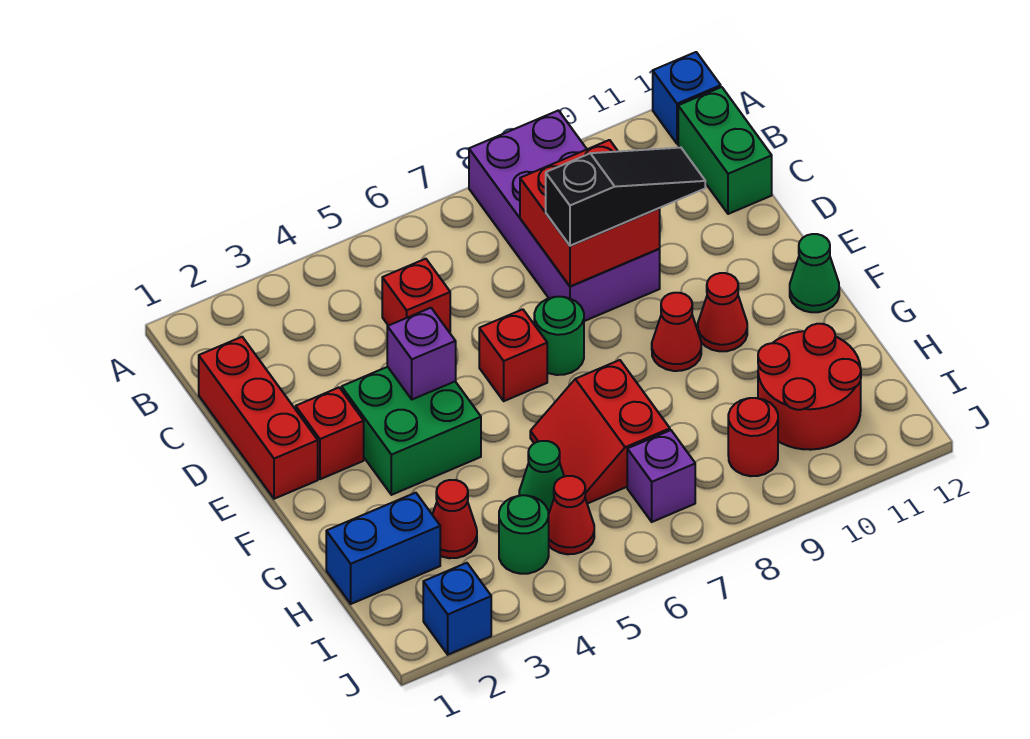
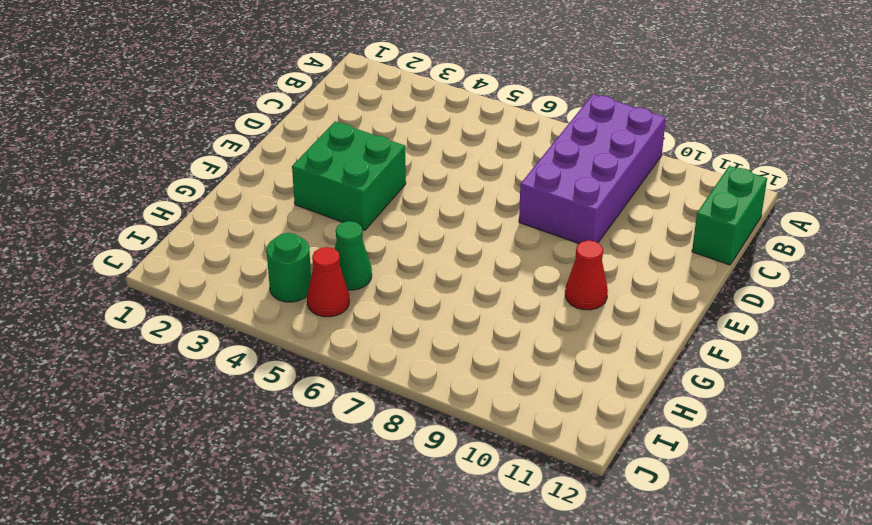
none -> blue brick A12 level 1
none -> red brick C1:E1 level 1
none -> red brick C5 level 1

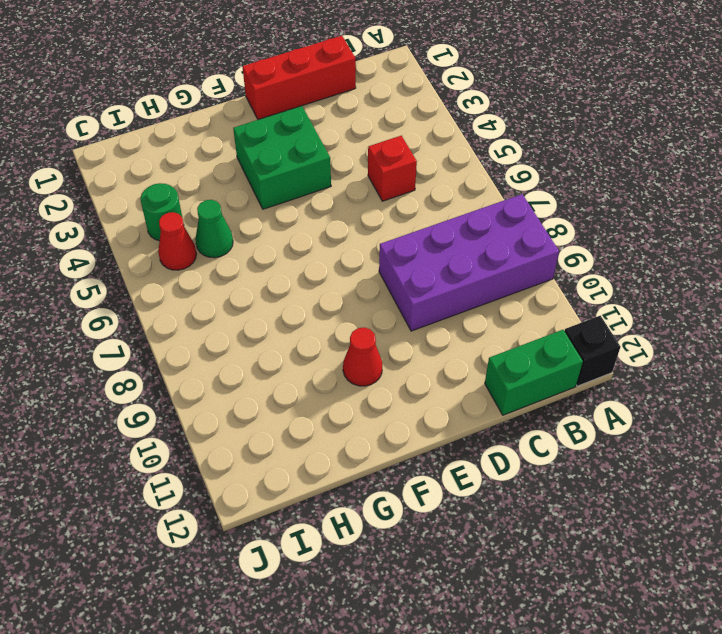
black brick A12 level 1 -> blue brick A12 level 1
none -> red brick E2 level 1
none -> red brick E6 level 1
none -> green round brick E7 level 1

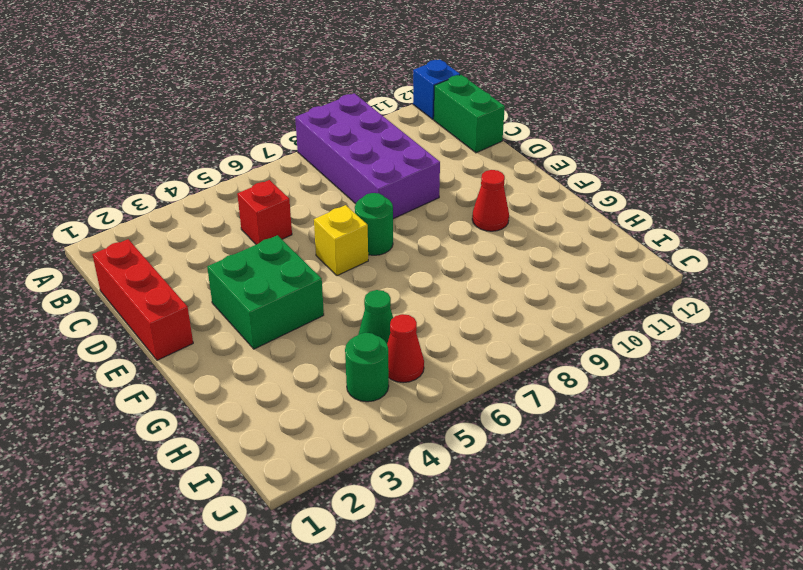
yellow brick E6 level 1 -> red brick E6 level 1
none -> red brick E2 level 1
none -> red cone F9 level 1
none -> green cone F12 level 1

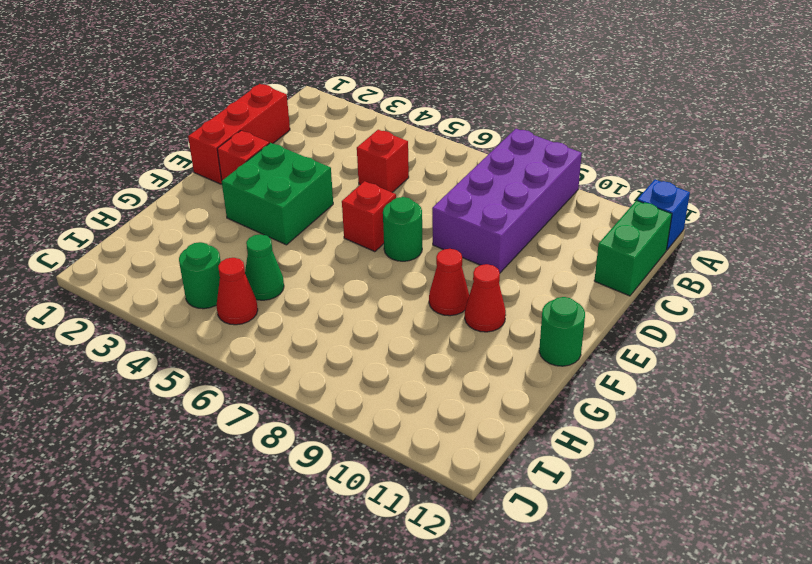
green round brick F12 level 1 -> green cone F12 level 1
none -> red slope G6:H7 level 1 top 7
none -> blue brick H1:H2 level 1
none -> red cone H3 level 1

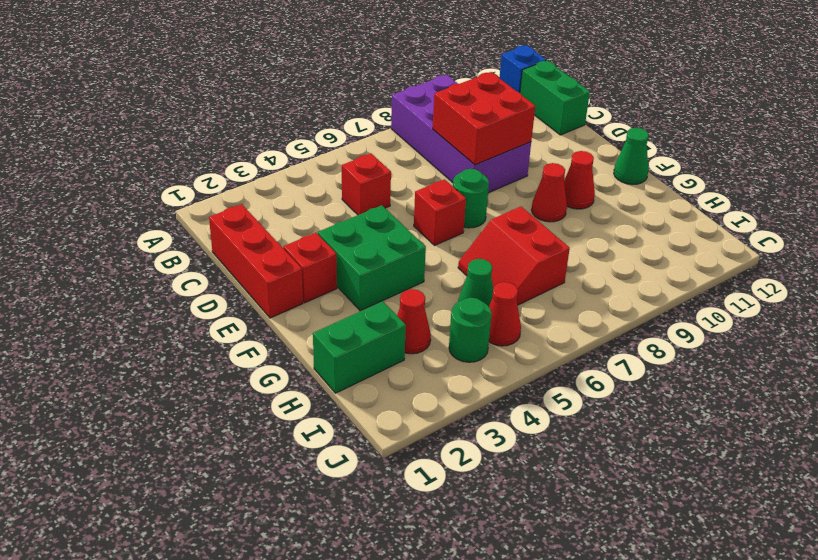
green brick H1:H2 level 1 -> blue brick H1:H2 level 1
none -> red round brick H10:I11 level 1
none -> purple brick I7 level 1
none -> red round brick I9 level 1

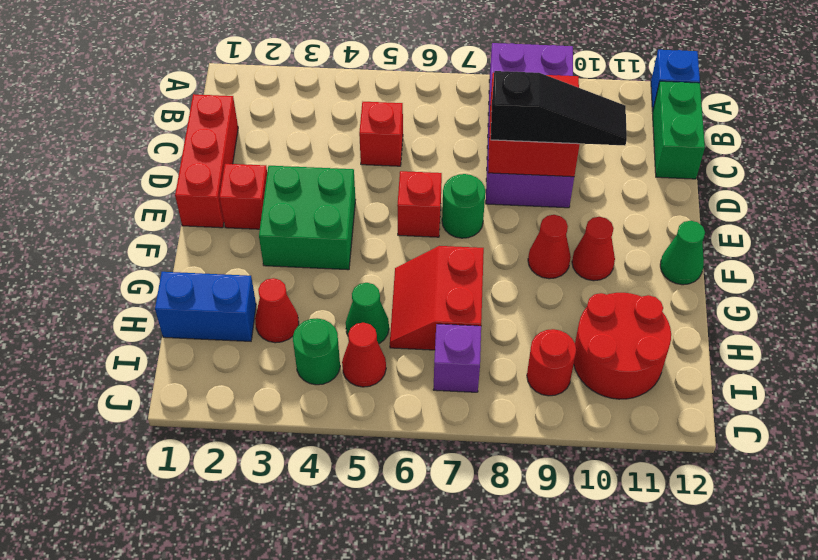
none -> blue brick J2 level 1
none -> purple brick E4 level 2

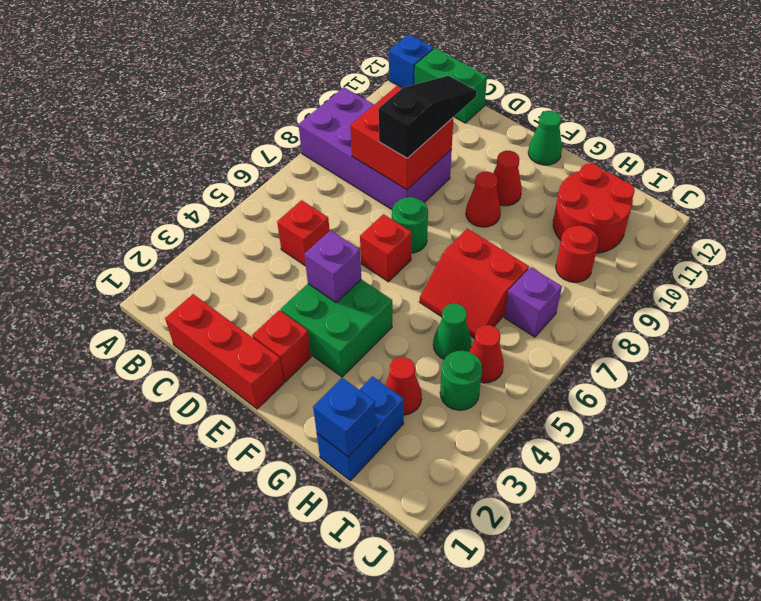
blue brick H1 level 2 -> blue brick J2 level 1

